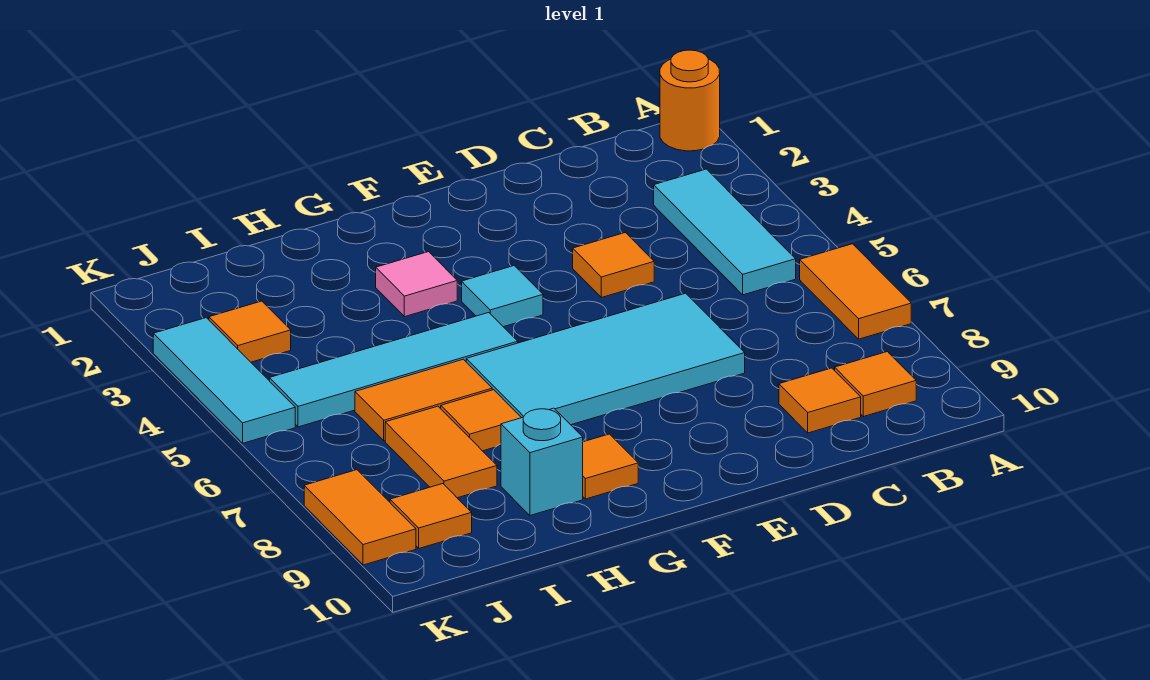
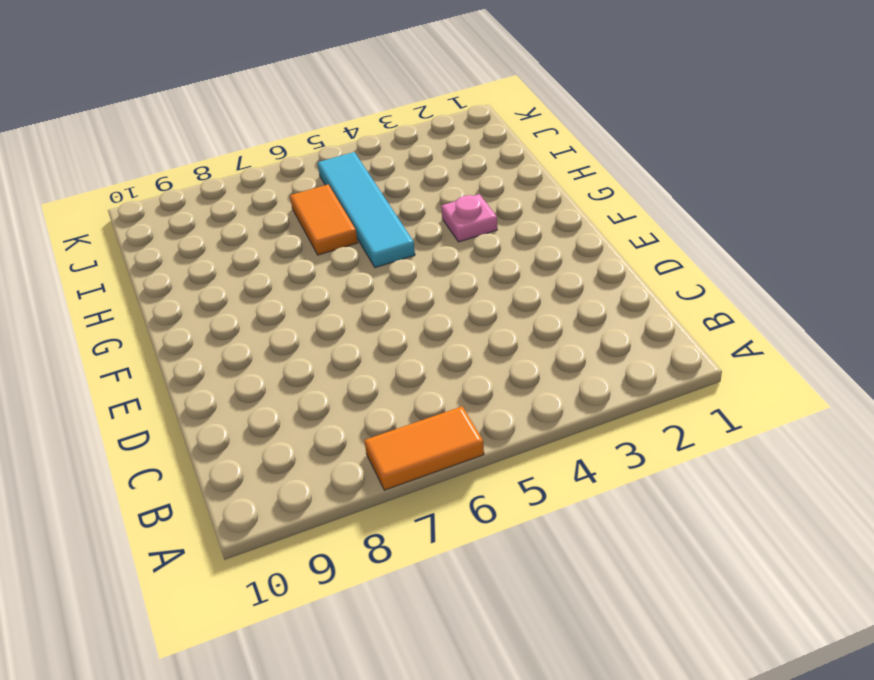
pink plate G3 level 1 -> pink tile G3 level 1
none -> orange round brick A1 level 1
none -> cyan tile B3:B5 level 1
none -> orange tile B9 level 1

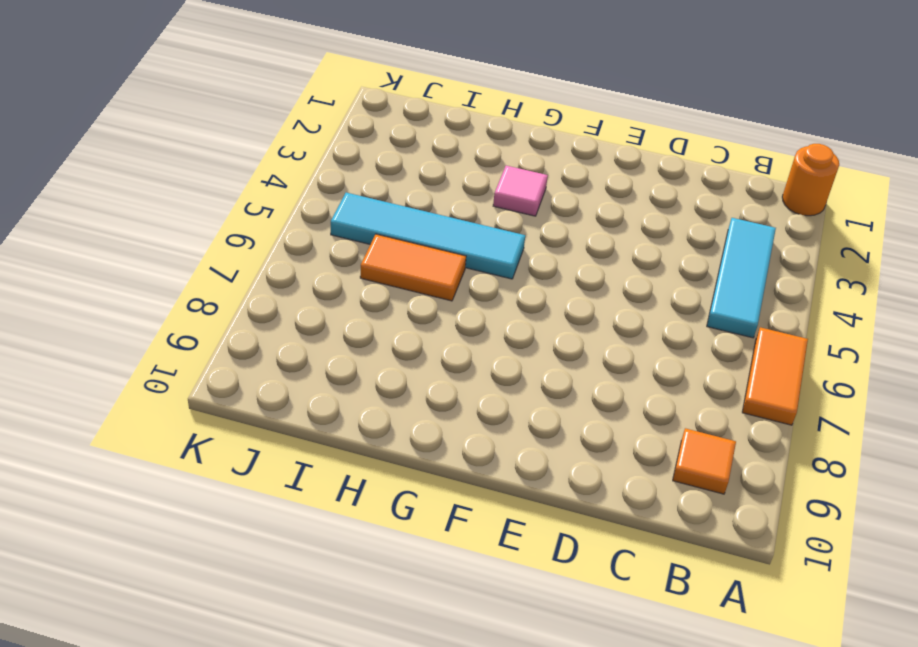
none -> orange tile C9 level 1
none -> orange tile D4 level 1
none -> cyan tile D6:G7 level 1

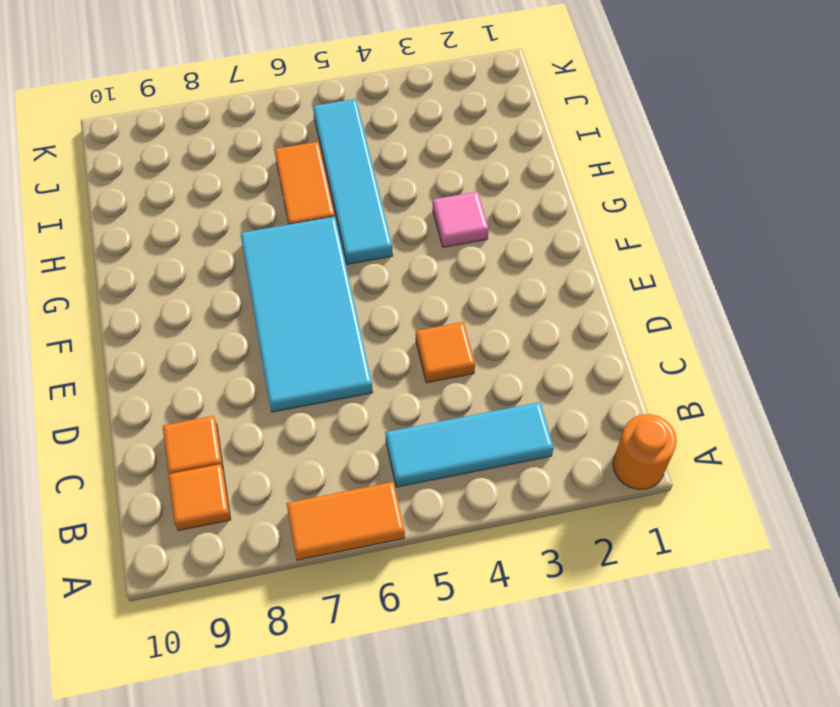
none -> cyan tile F4 level 1
none -> orange tile G9 level 1
none -> orange tile H7 level 1

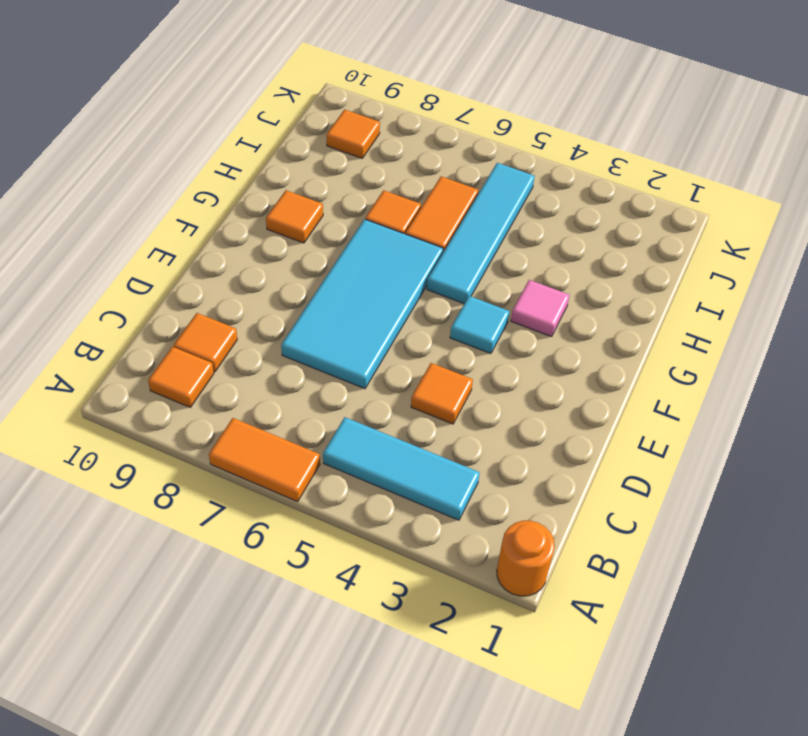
none -> cyan brick H9 level 1
none -> orange tile I7:I8 level 1
none -> orange tile J3 level 1

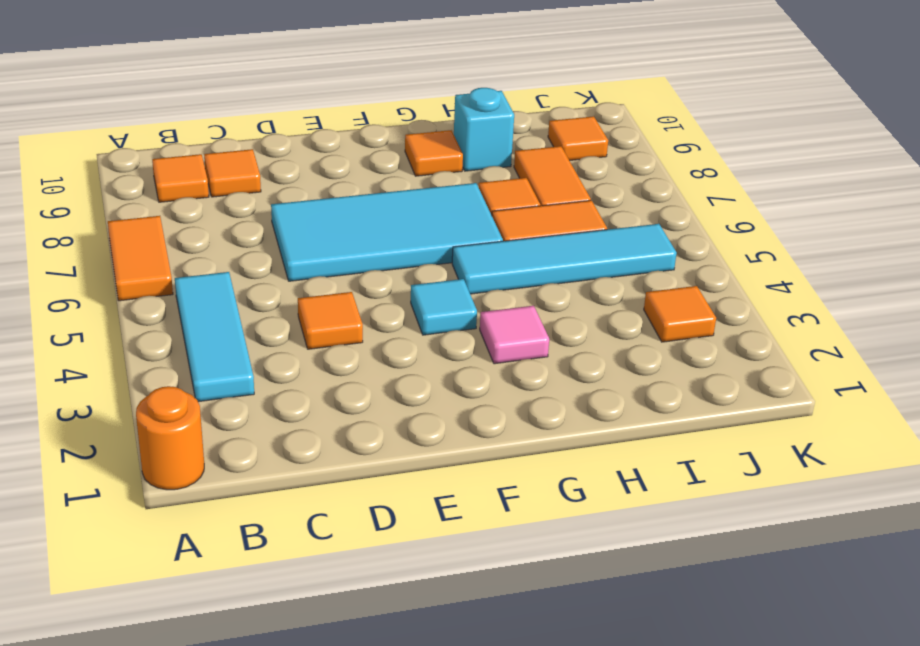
none -> cyan tile K3:K5 level 1
none -> orange tile K8:K9 level 1

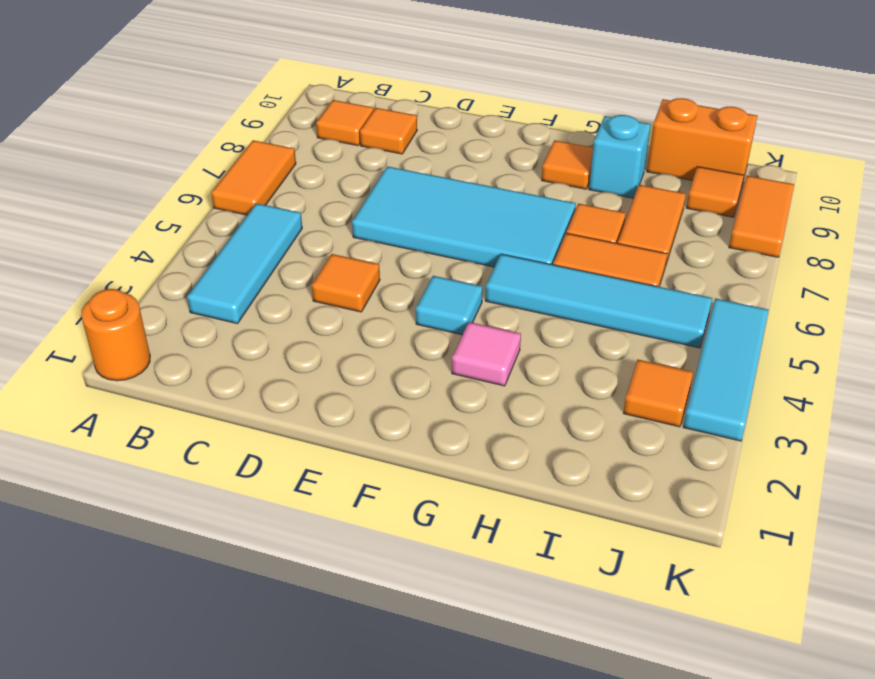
orange brick I10:J10 level 1 -> none

